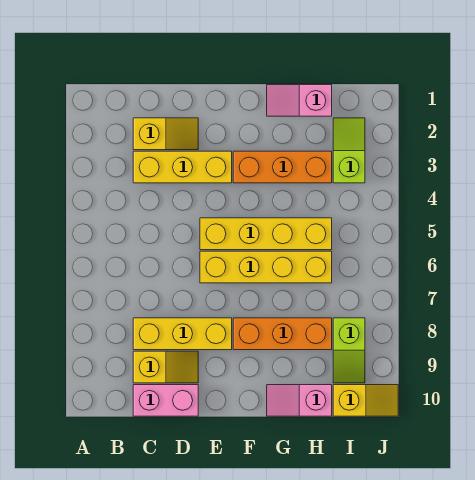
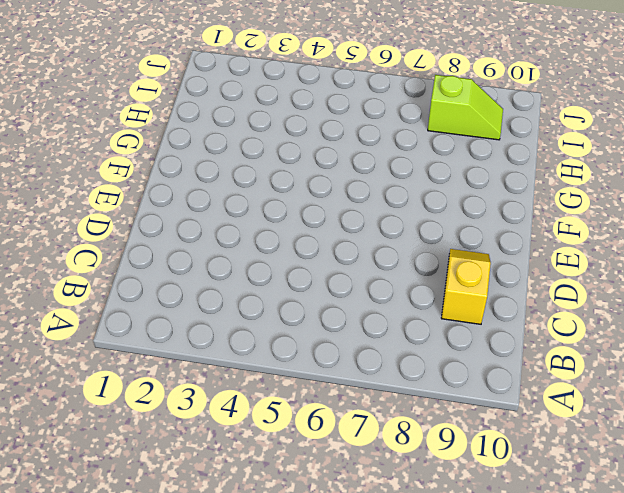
none -> yellow slope C2:D2 level 1 top C
none -> yellow brick C3:E3 level 1
none -> yellow brick C8:E8 level 1

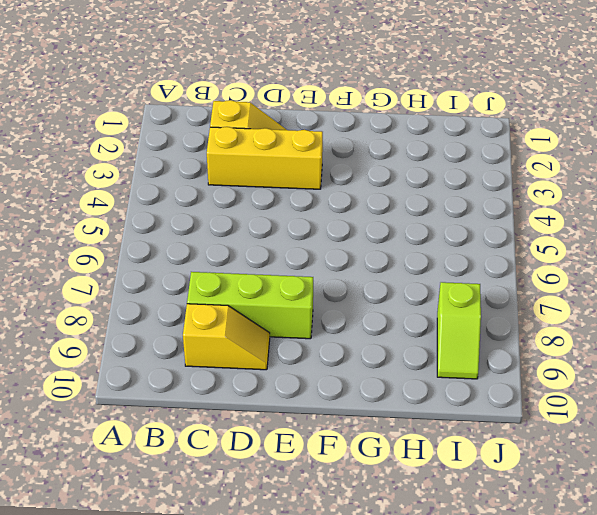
lime brick C8:E8 level 1 -> yellow brick C8:E8 level 1
none -> pink brick C10:D10 level 1
none -> yellow brick E5:H5 level 1
none -> yellow brick E6:H6 level 1

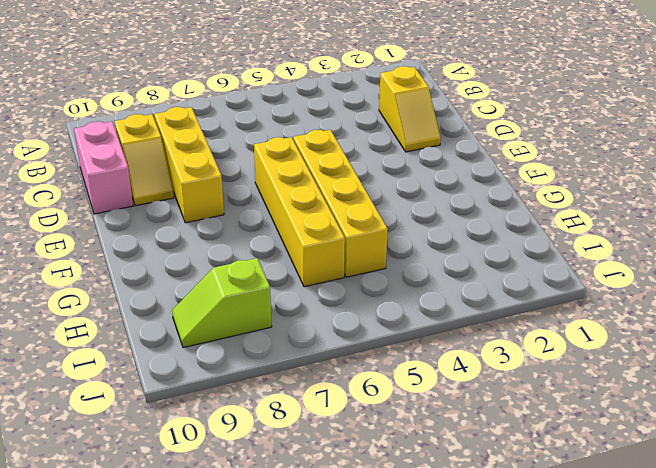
none -> yellow brick C3:E3 level 1
none -> orange brick F3:H3 level 1
none -> orange brick F8:H8 level 1

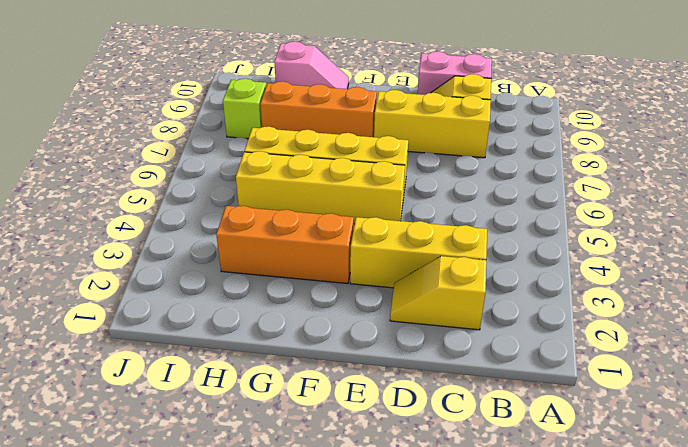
none -> pink slope G1:H1 level 1 top H
none -> lime slope I2:I3 level 1 top 3
none -> yellow slope I10:J10 level 1 top I

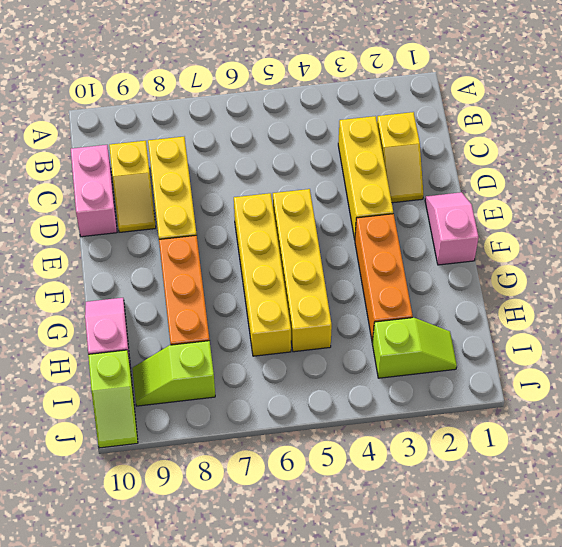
pink slope E1:F1 level 1 top F -> pink slope G1:H1 level 1 top H
lime slope I10:J10 level 1 top I -> yellow slope I10:J10 level 1 top I

